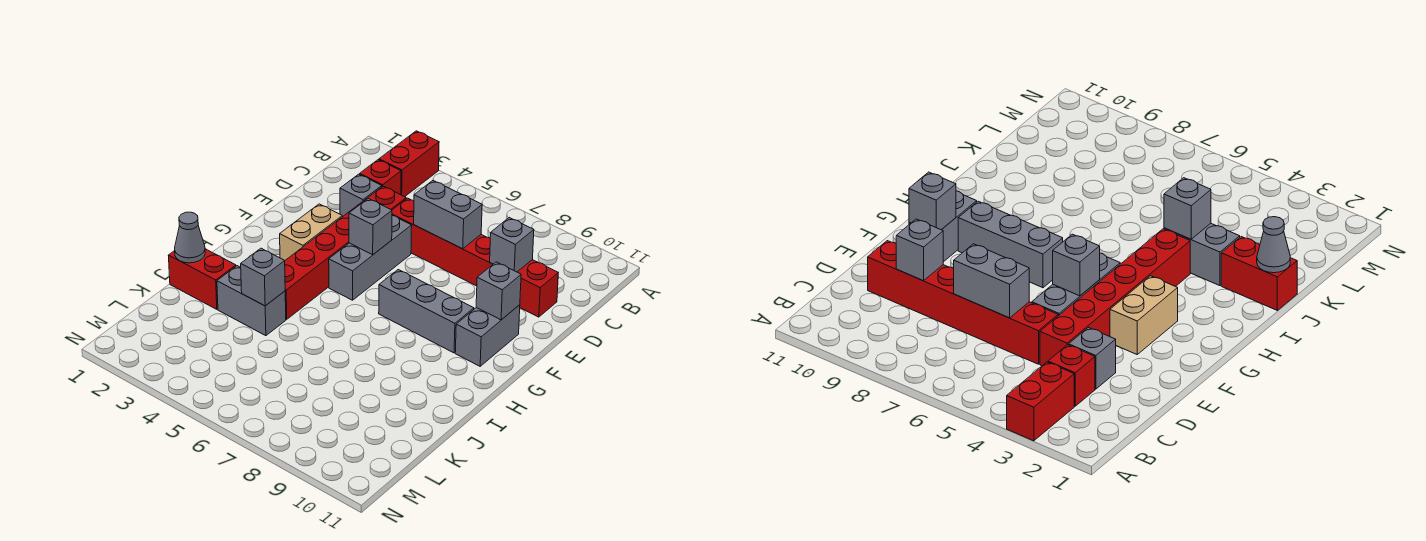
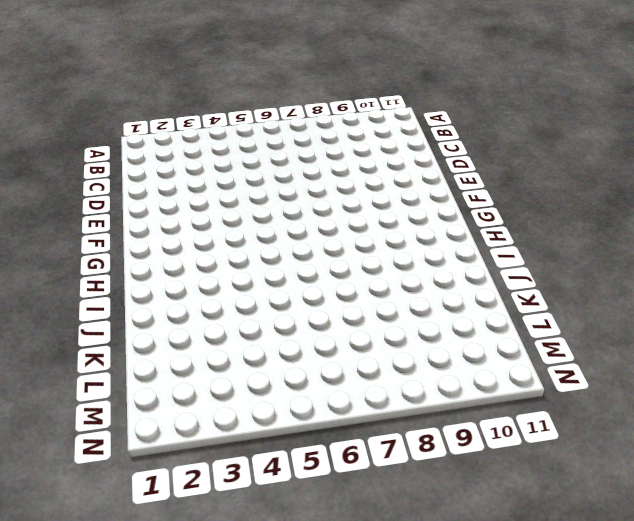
none -> red brick A3:B3 level 1
none -> red brick C3 level 1
none -> grey brick D3 level 1

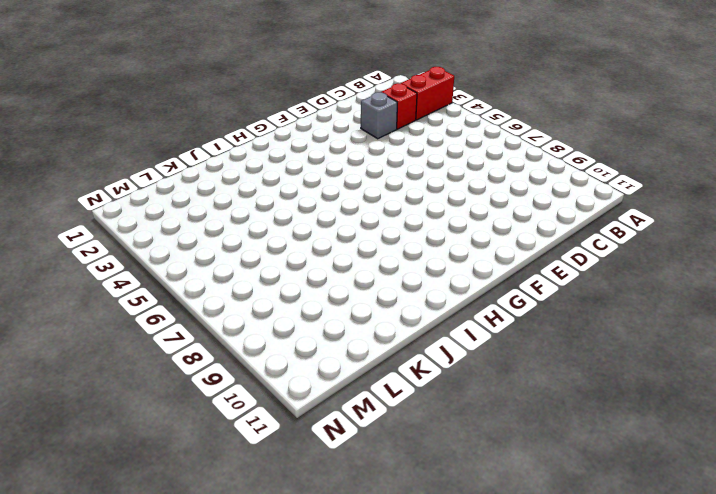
none -> red brick D4:I4 level 1
none -> red brick D5:D10 level 1
none -> grey brick E5:G5 level 1

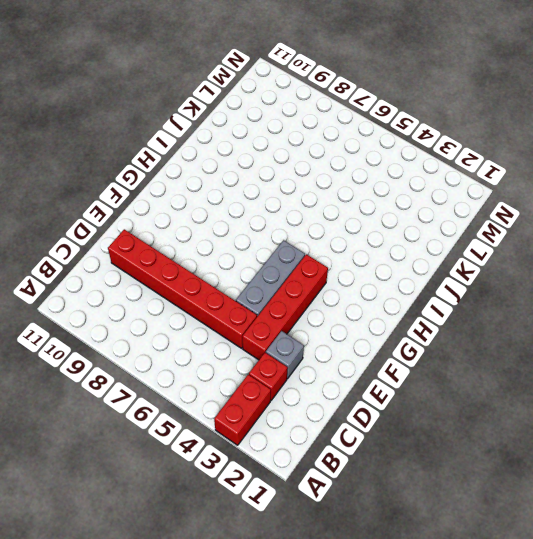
red brick D4:G4 level 1 -> red brick D4:I4 level 1
none -> tan brick F3:G3 level 1
none -> grey brick F10:G10 level 1
none -> grey brick G7:G9 level 1

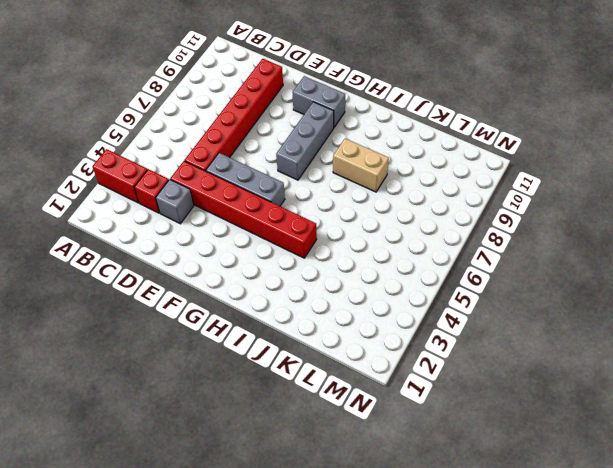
tan brick I8:J8 level 1 -> tan brick F3:G3 level 1
none -> red brick J1:J2 level 1
none -> grey brick J3:J4 level 1
none -> grey brick D6:D7 level 2

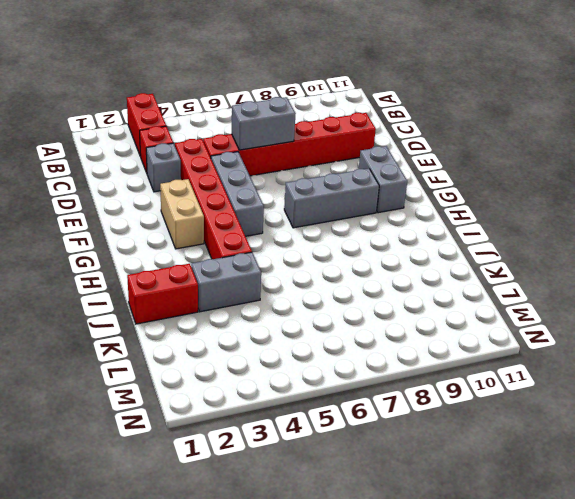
none -> grey brick D9 level 2
none -> grey brick F5 level 2
none -> grey brick F10 level 2

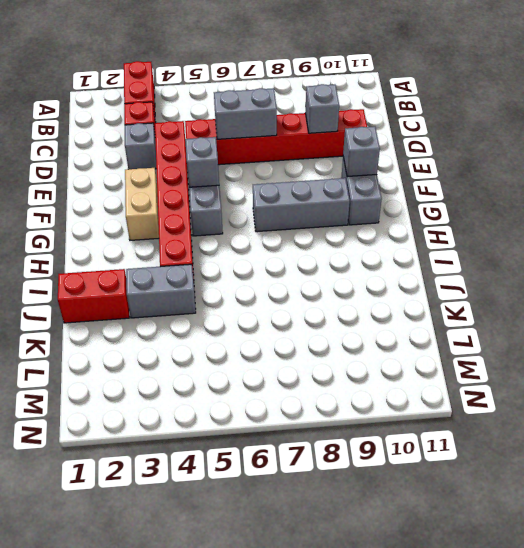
none -> grey cone J1 level 2
none -> grey brick J4 level 2

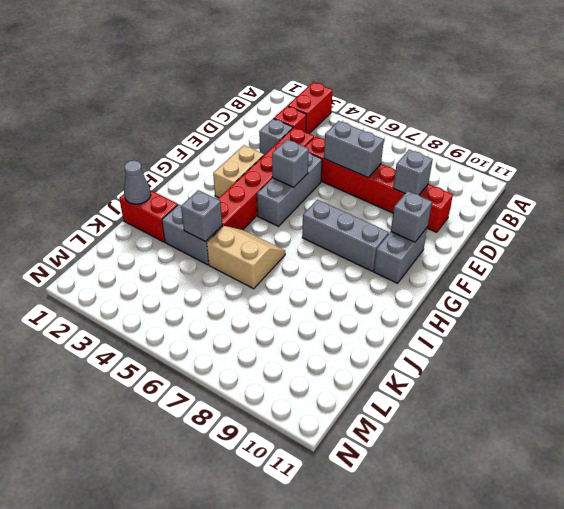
tan slope I5:J6 level 1 top J -> none

